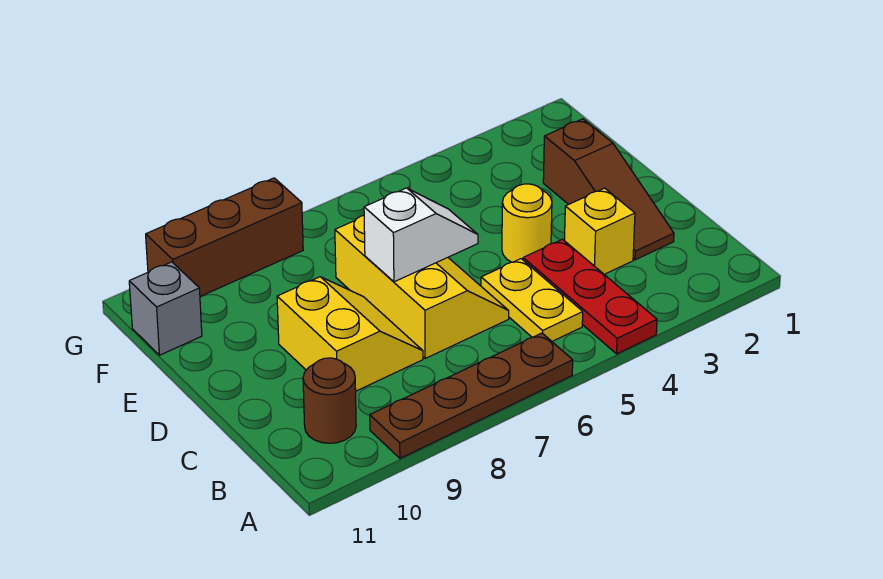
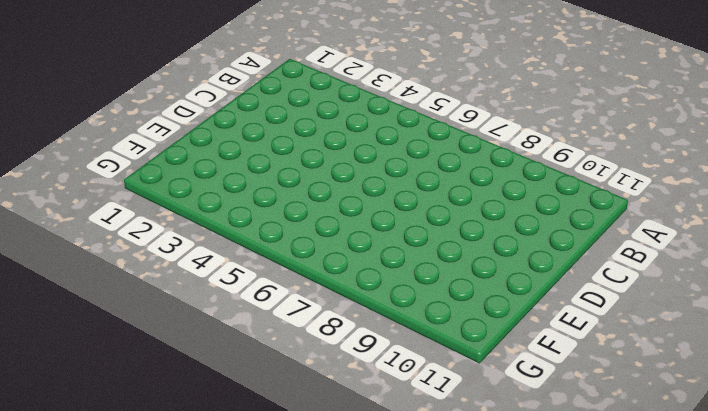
none -> red plate A4:C4 level 1
none -> brown plate A6:A9 level 1
none -> yellow plate B5:C5 level 1

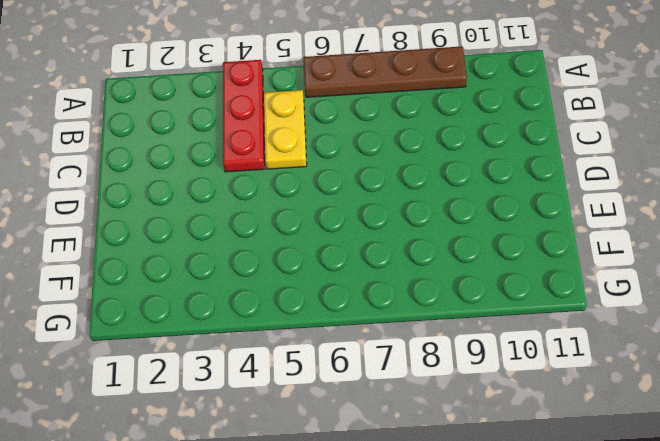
none -> brown round brick B10 level 1
none -> brown slope C2:E2 level 1 top E
none -> yellow brick C3 level 1

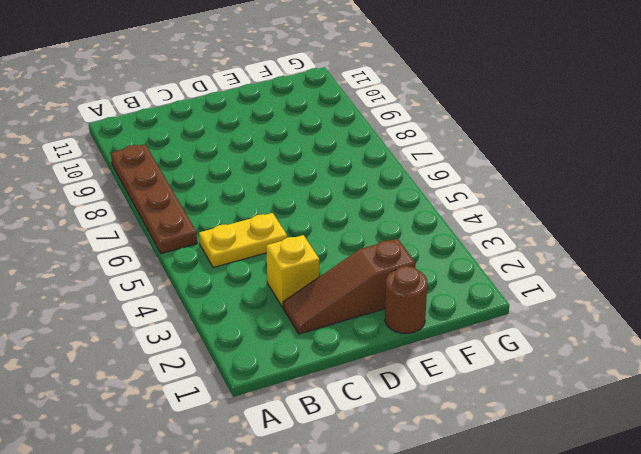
brown round brick E1 level 1 -> brown round brick B10 level 1
none -> red plate A4:C4 level 1
none -> yellow slope C6:E7 level 1 top 7
none -> yellow slope C8:D9 level 1 top 9

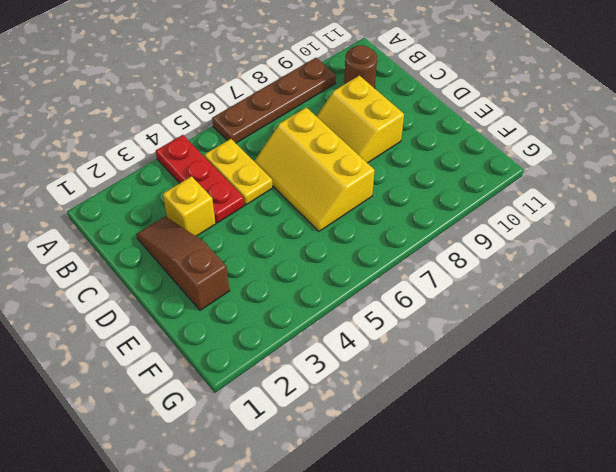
none -> yellow round brick D4 level 1
none -> grey brick F11 level 1
none -> brown brick G8:G10 level 1

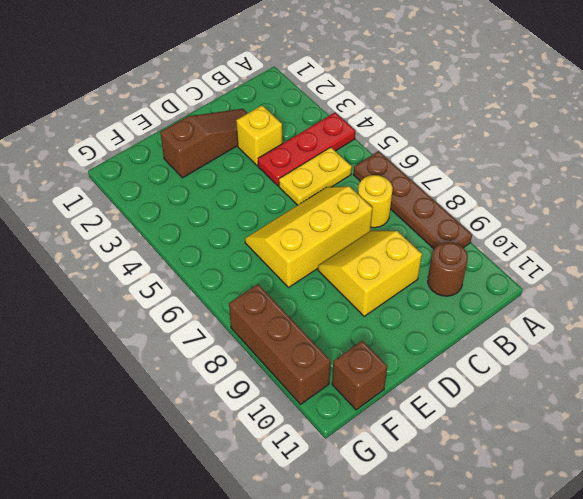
yellow round brick B7 level 1 -> yellow round brick D4 level 1
brown brick F11 level 1 -> grey brick F11 level 1
none -> white slope D6:D7 level 2 top 7

